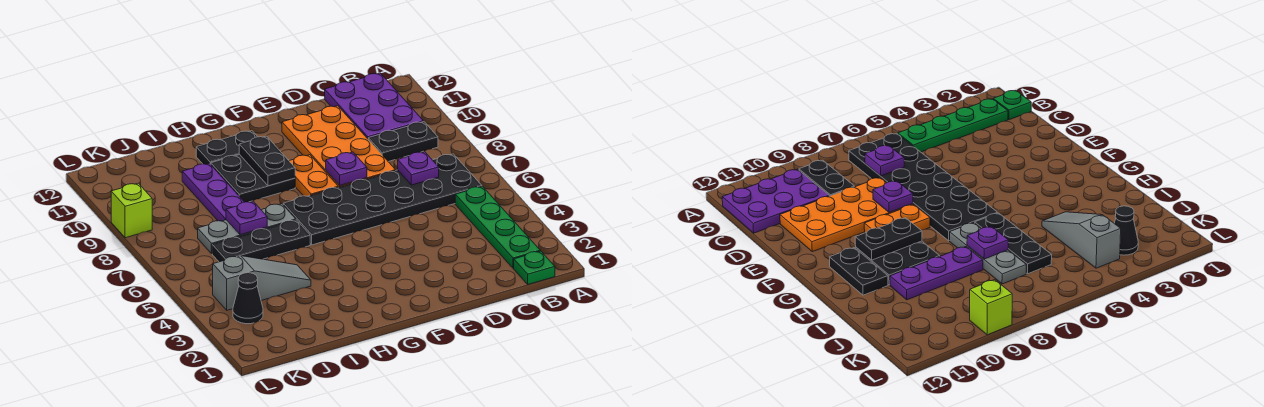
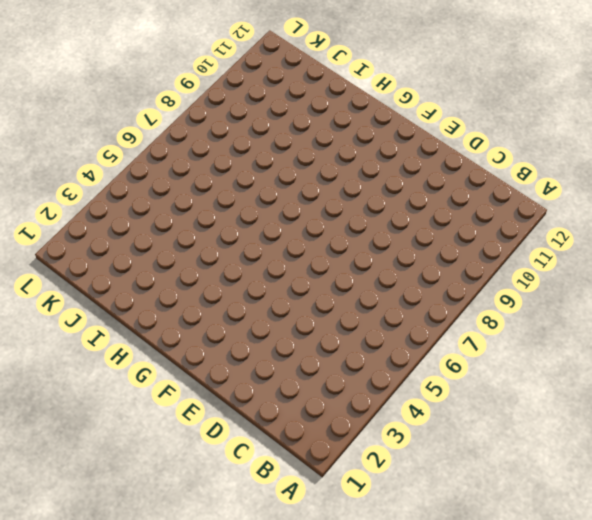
none -> green plate B1 level 1
none -> green plate B2:B5 level 1
none -> black plate B6:G7 level 1

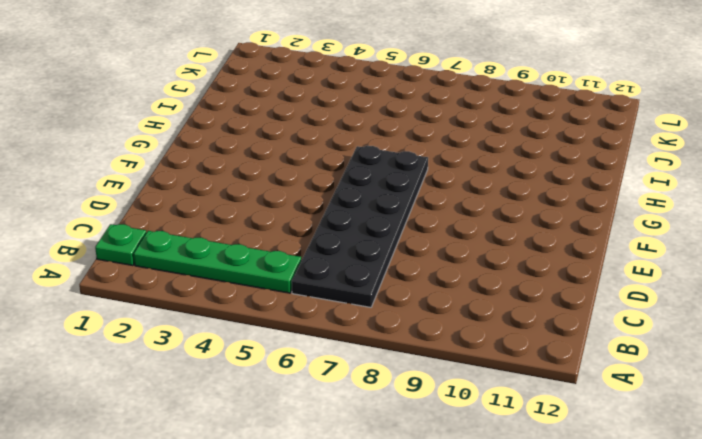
none -> black plate B9:C9 level 1
none -> purple plate B10:C12 level 1
none -> orange plate D8:E11 level 1

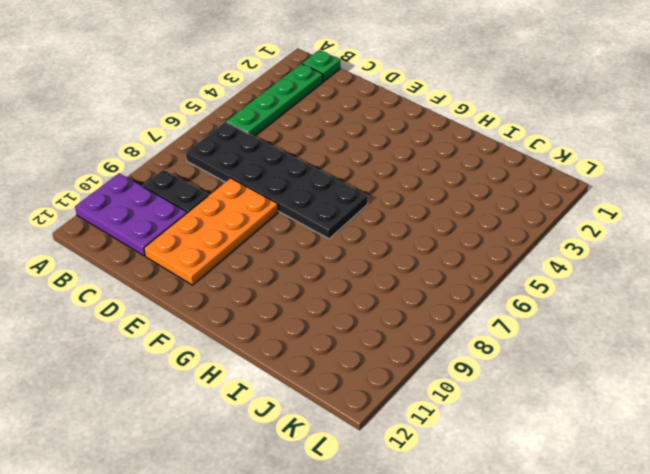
purple plate A10:C11 level 1 -> purple plate B10:C12 level 1
none -> orange plate F8:F9 level 1
none -> black plate G9:H10 level 1
none -> black plate G11:H11 level 1

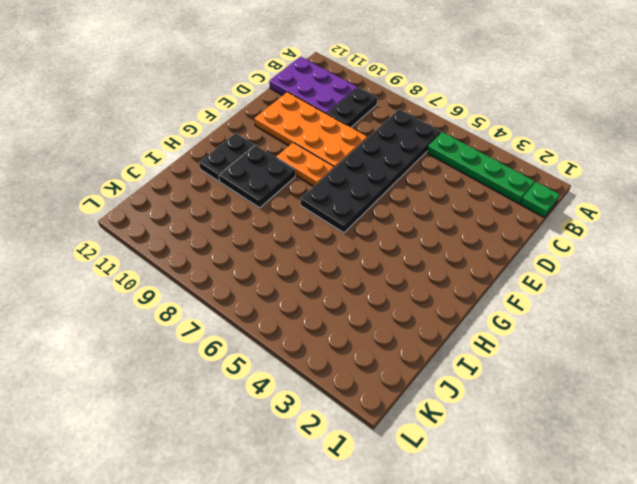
none -> black plate H6:J6 level 1
none -> grey plate H7:J7 level 1
none -> grey slope I4:K4 level 1 top K

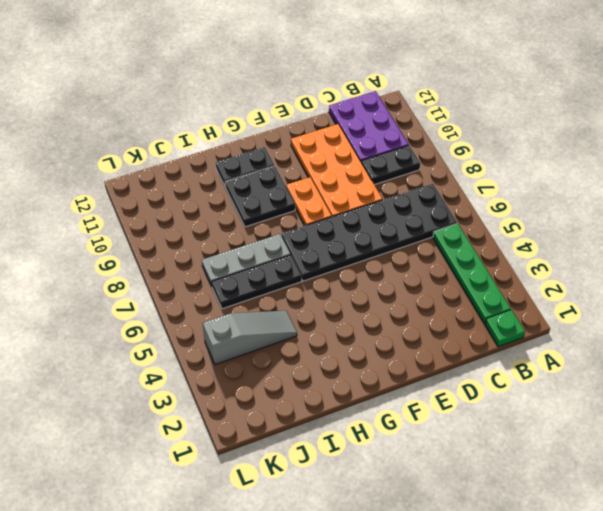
none -> purple plate I8:I10 level 1
none -> black cone K3 level 1
none -> lime brick L9 level 1

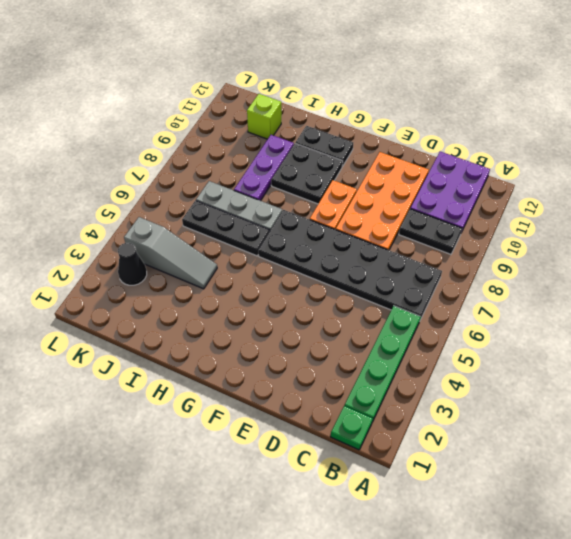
lime brick J11 level 1 -> lime brick L9 level 1
none -> purple plate C7 level 2
none -> purple plate E8 level 2
none -> black plate G9:G10 level 2

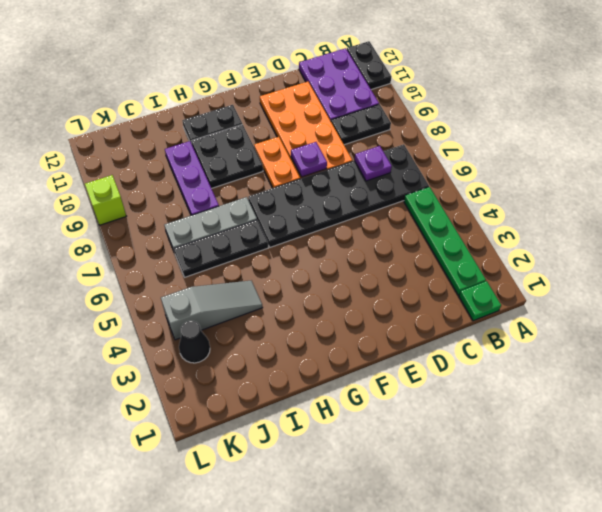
black plate A11:A12 level 1 -> black plate G9:G10 level 2
none -> purple plate I7 level 2

